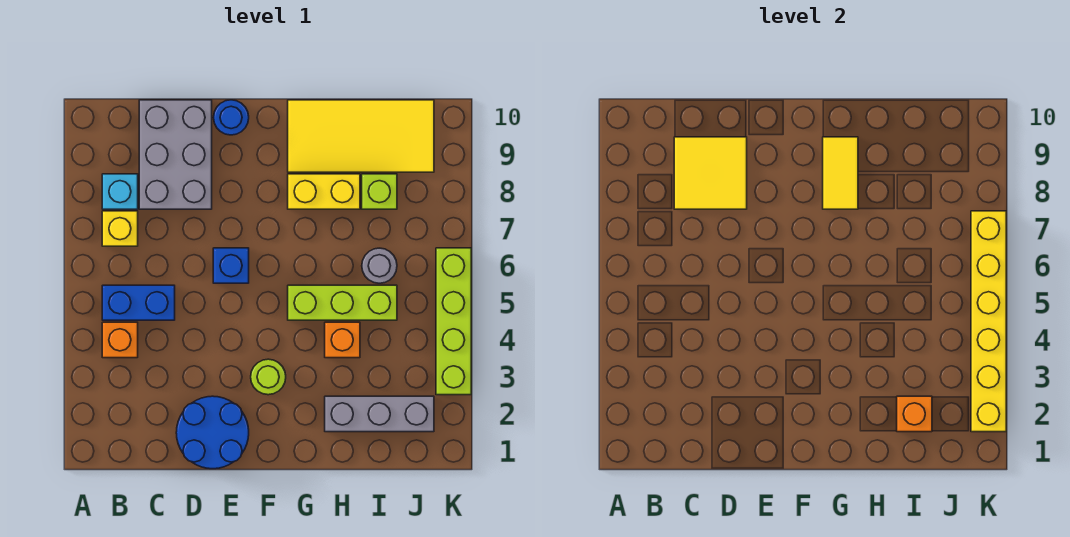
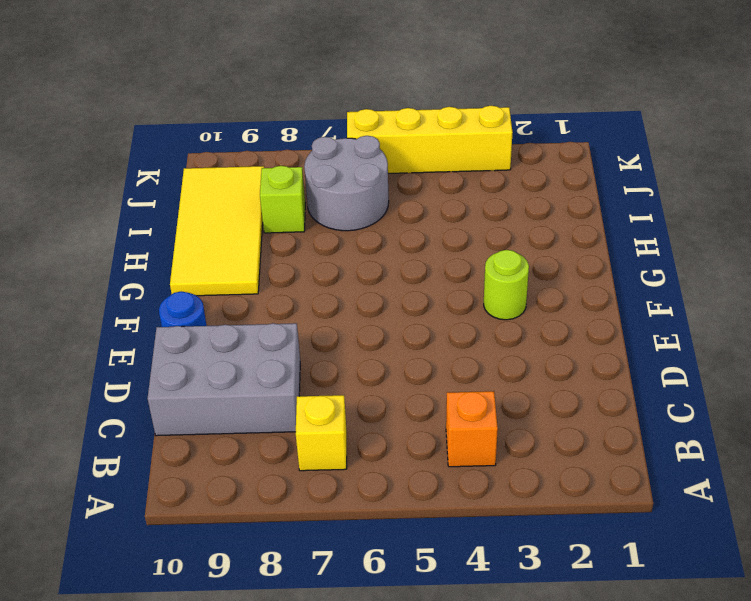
grey round brick I6:J7 level 1 -> grey round brick I6 level 1
yellow brick K3:K6 level 1 -> lime brick K3:K6 level 1
none -> blue brick B5:C5 level 1
none -> cyan brick B8 level 1
none -> blue round brick D1:E2 level 1

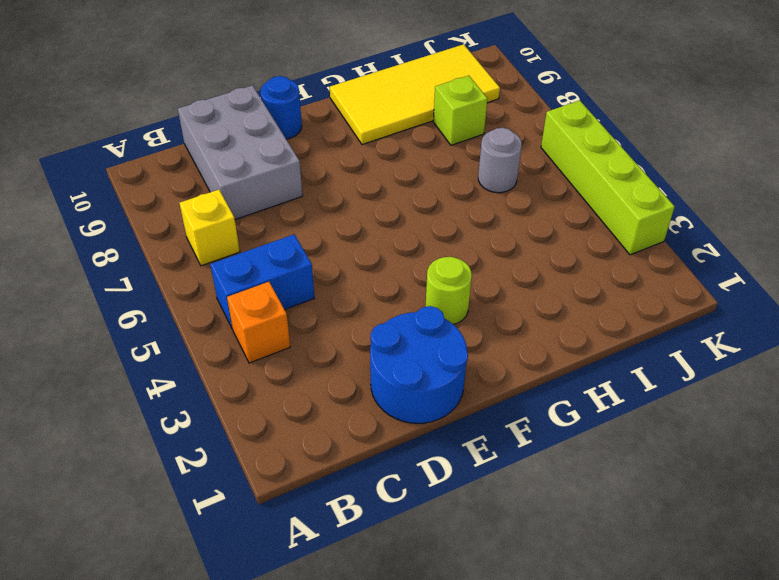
none -> cyan brick B8 level 1
none -> blue brick E6 level 1
none -> lime brick G5:I5 level 1

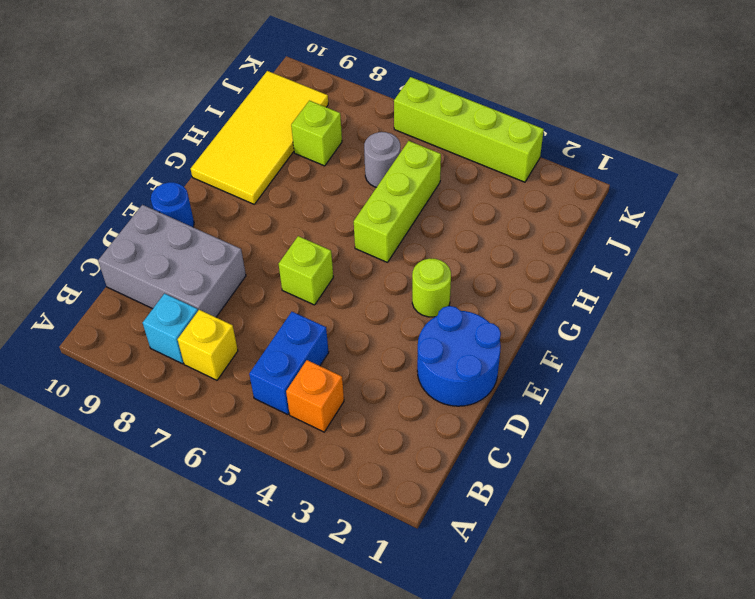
lime brick E6 level 1 -> blue brick E6 level 1
none -> yellow brick G8:H8 level 1
none -> grey brick H2:J2 level 1
none -> orange brick H4 level 1

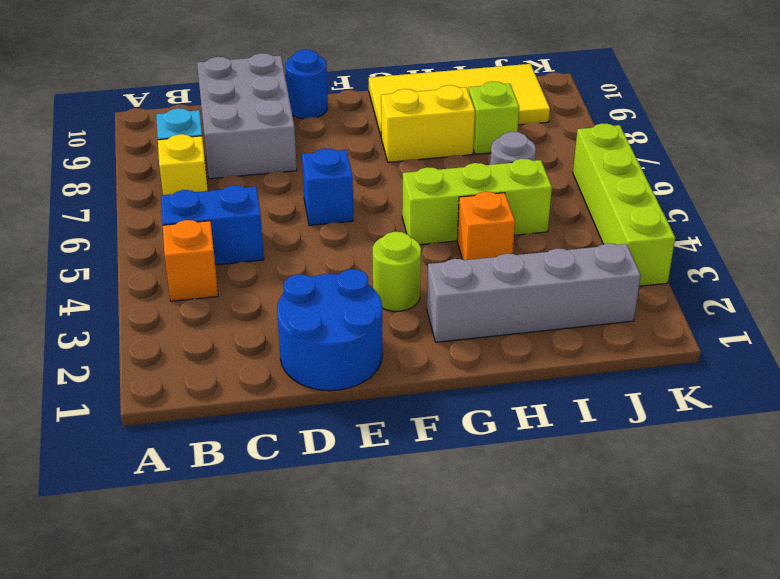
grey brick G2:J2 level 1 -> grey brick H2:J2 level 1
none -> yellow tile C8:D9 level 2
none -> yellow tile G8:G9 level 2
none -> orange brick I2 level 2

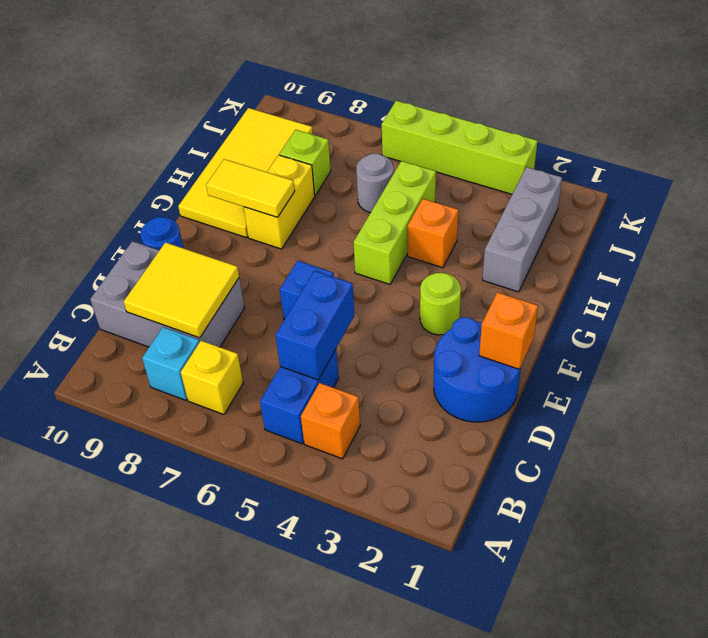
blue brick C5:D5 level 2 -> none
orange brick E1 level 2 -> orange brick I2 level 2
none -> yellow brick K2:K7 level 2

